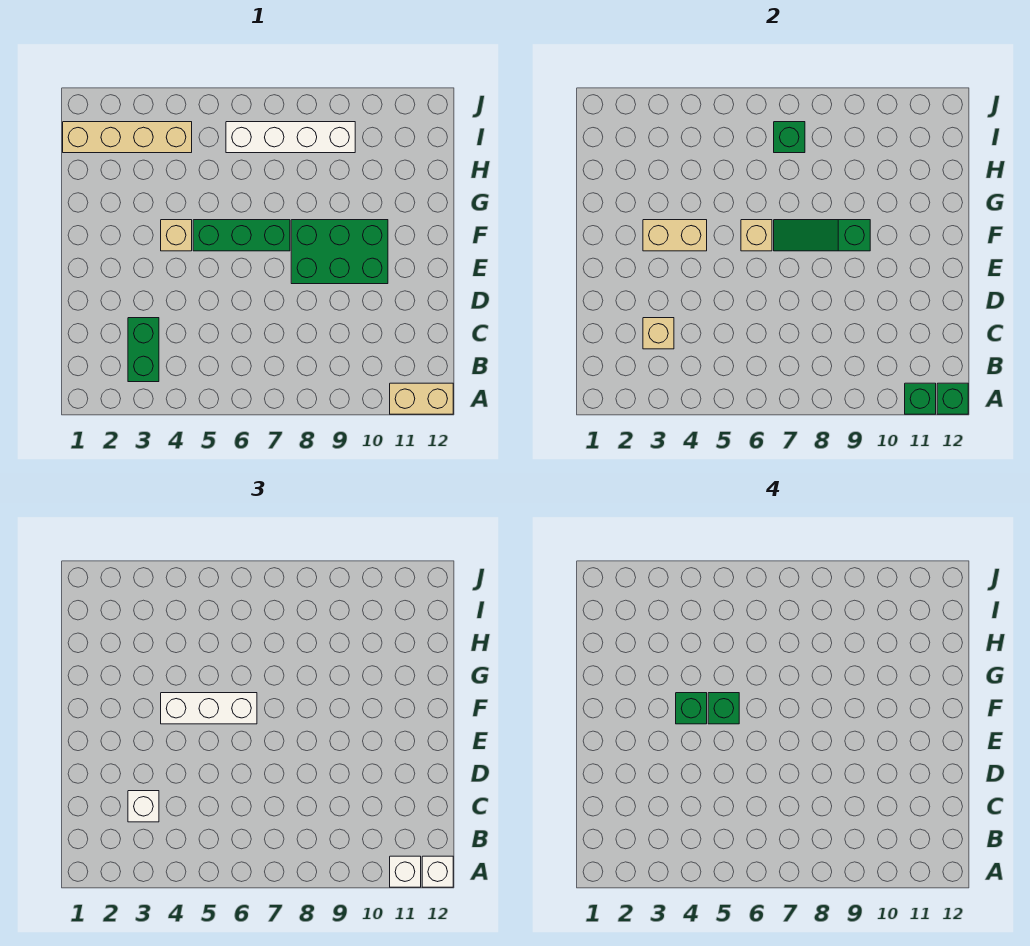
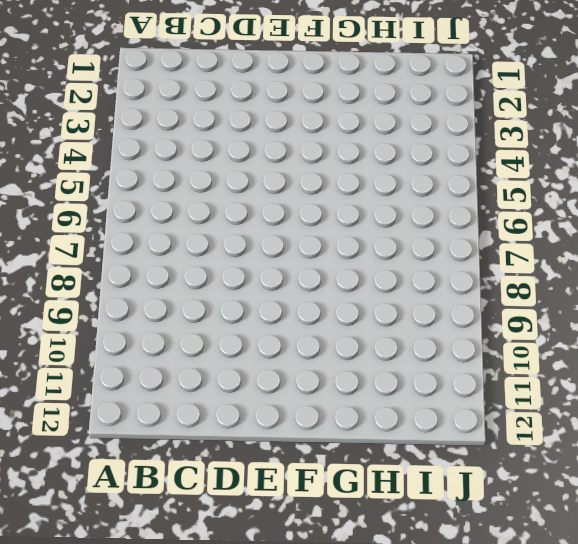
none -> tan brick A11:A12 level 1
none -> green brick B3:C3 level 1
none -> green brick E8:F10 level 1

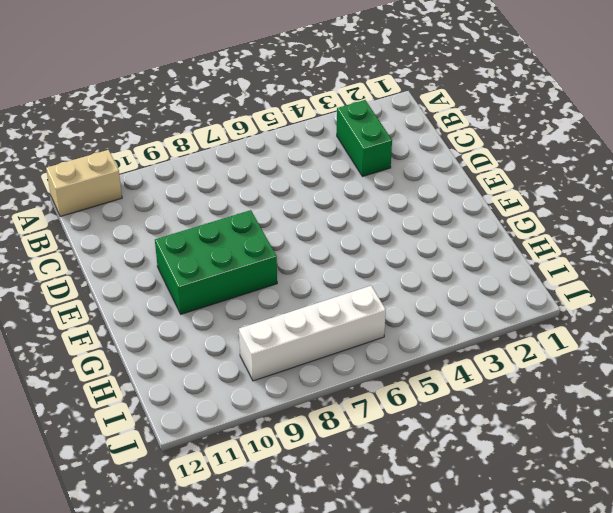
none -> tan brick F4 level 1
none -> green brick F5:F7 level 1
none -> tan brick I1:I4 level 1

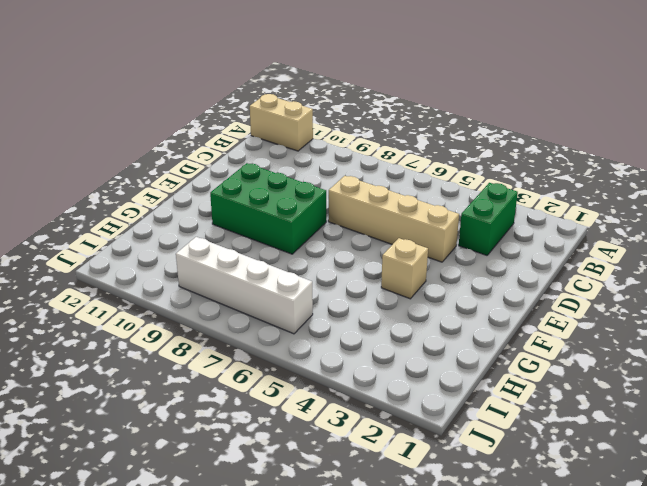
tan brick D4:D7 level 1 -> tan brick I1:I4 level 1
none -> green brick F5:F7 level 1
none -> green brick A11 level 2
none -> green brick A12 level 2

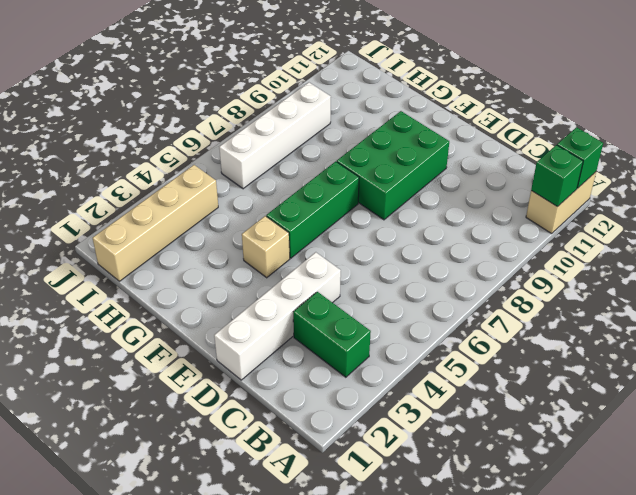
white brick D1:D4 level 1 -> none
none -> tan brick C3 level 2
none -> tan brick F3:F4 level 2
none -> tan brick F6 level 2

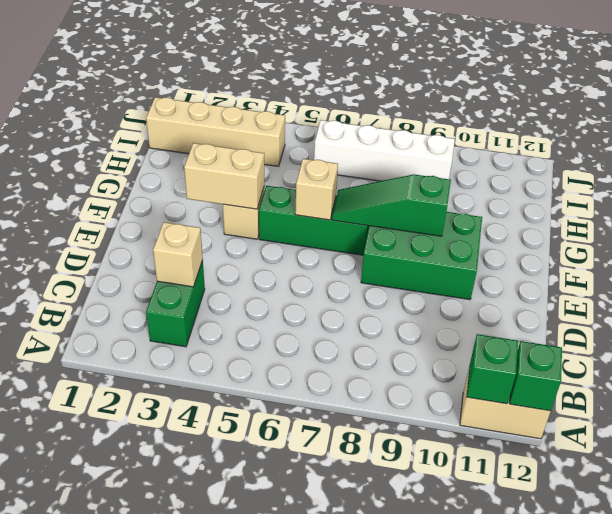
none -> green brick I7 level 2
none -> white brick A11 level 3
none -> white brick A12 level 3

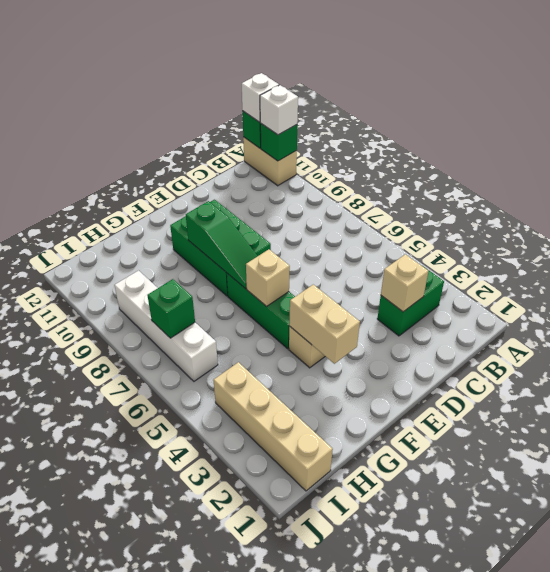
none -> white brick C3 level 3
none -> white brick F4:F6 level 3
none -> green brick F4 level 4

